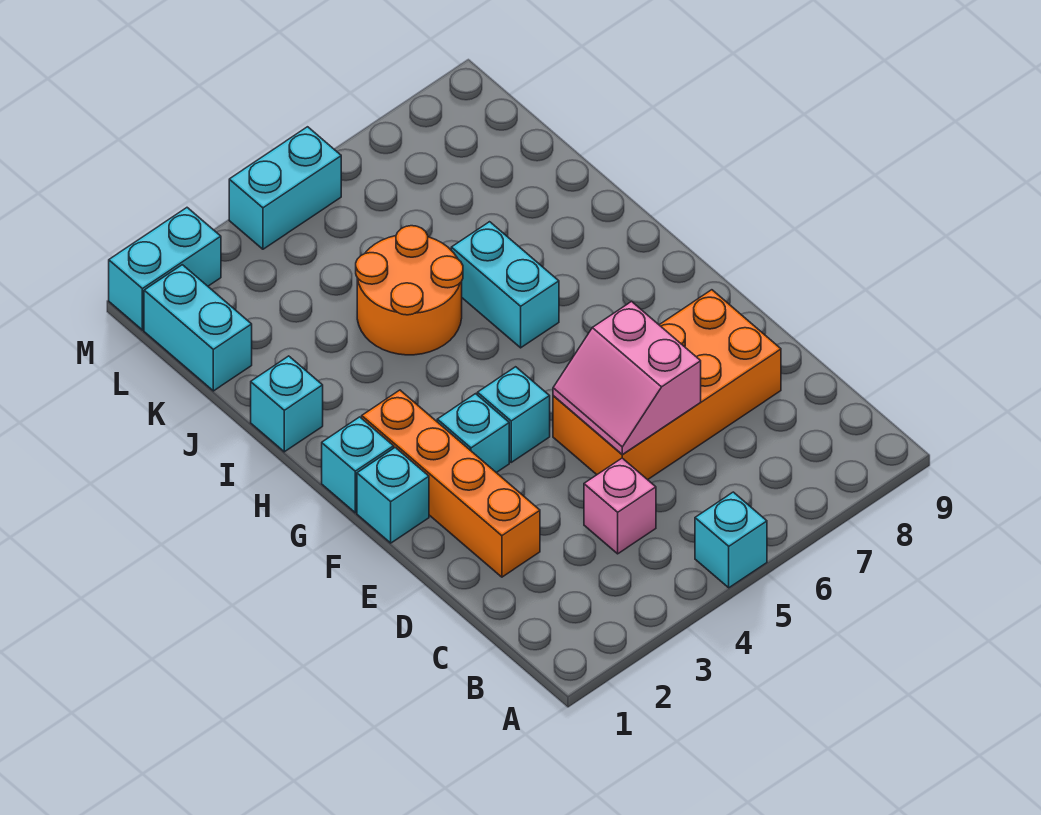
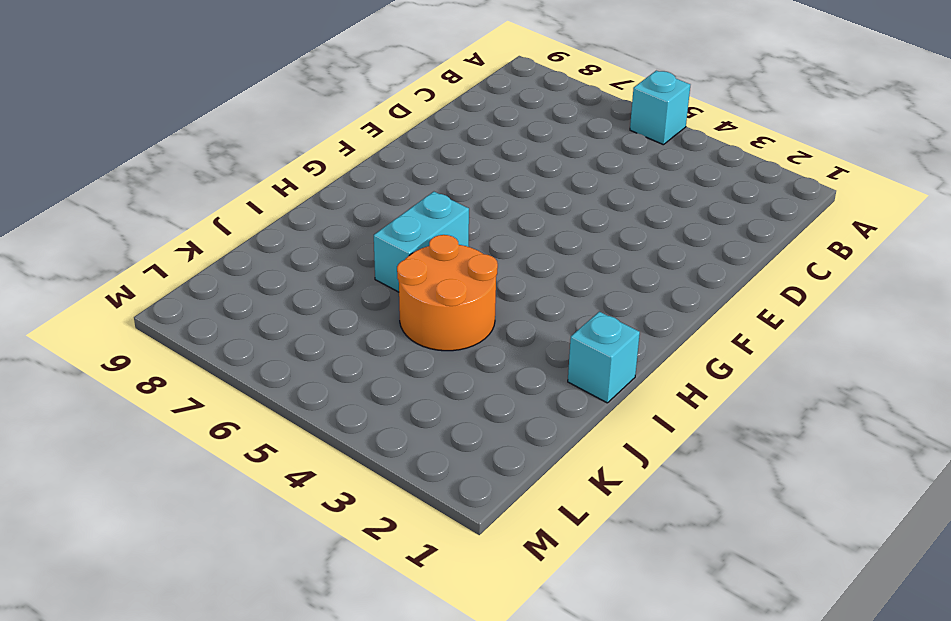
none -> pink brick C4 level 1
none -> orange brick D2:G2 level 1
none -> orange brick D5:E8 level 1

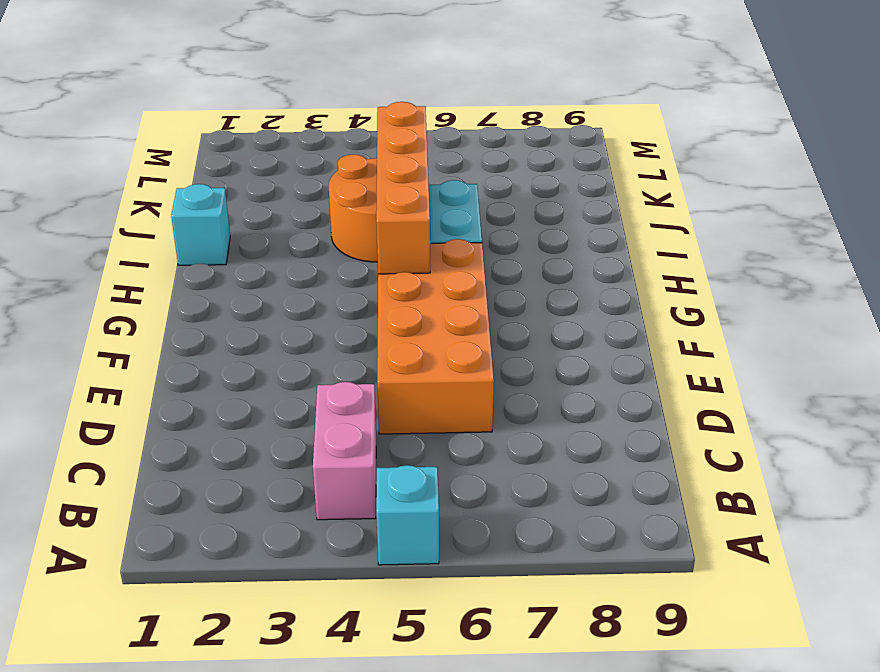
pink brick B4:C4 level 1 -> pink brick C4 level 1
orange brick D5:G6 level 1 -> orange brick D5:E8 level 1
orange brick G5:J5 level 2 -> orange brick D2:G2 level 1
none -> cyan brick F1 level 1
none -> cyan brick F3 level 1
none -> cyan brick F4 level 1

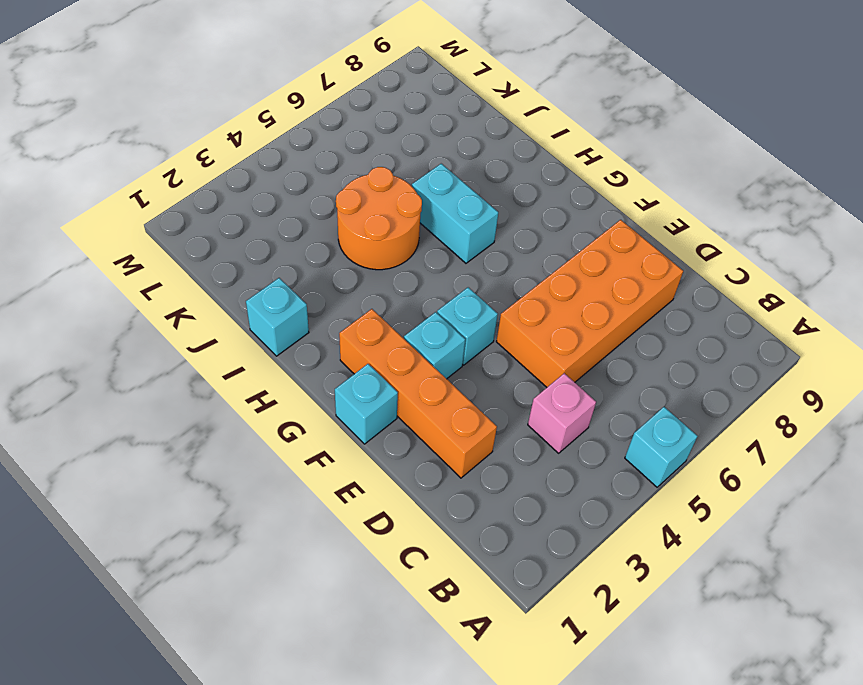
none -> cyan brick G1 level 1
none -> cyan brick K1:L1 level 1
none -> cyan brick M1:M2 level 1

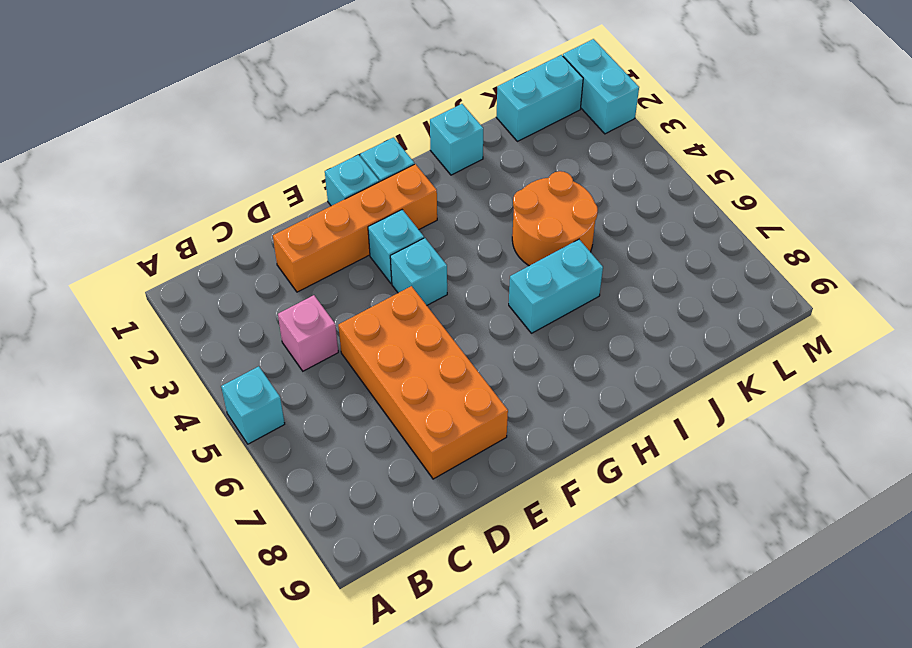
none -> cyan brick M4:M5 level 1
none -> pink slope D5:E6 level 2 top 6

